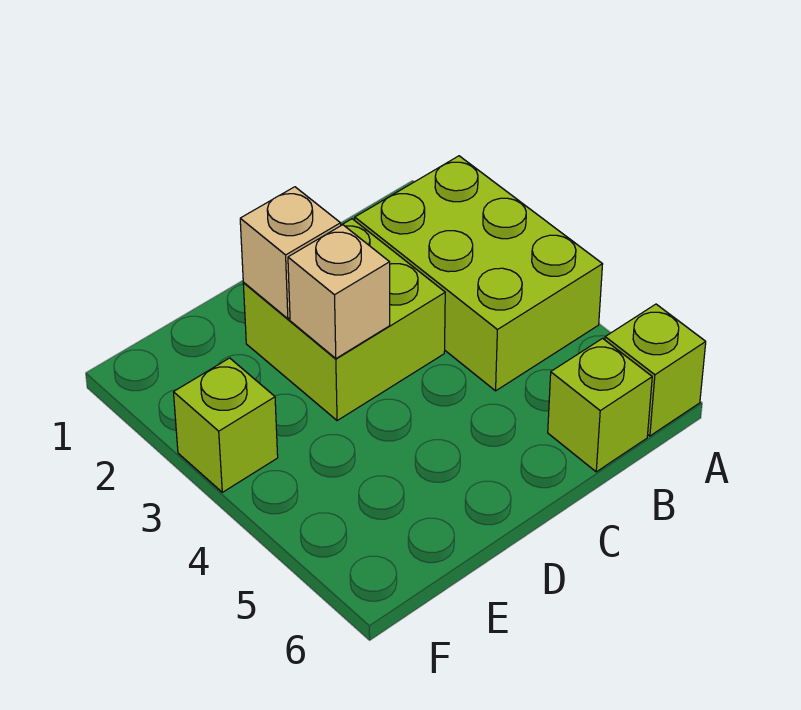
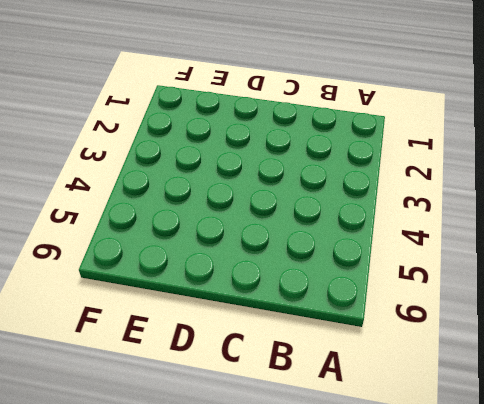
none -> lime brick A2:B4 level 1
none -> lime brick A6 level 1

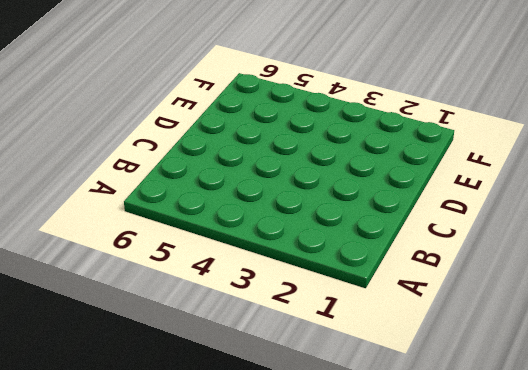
none -> lime brick A2:B4 level 1
none -> lime brick A6 level 1

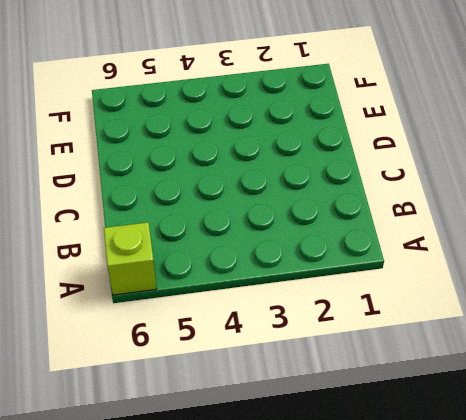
none -> lime brick A2:B4 level 1
none -> lime brick B6 level 1

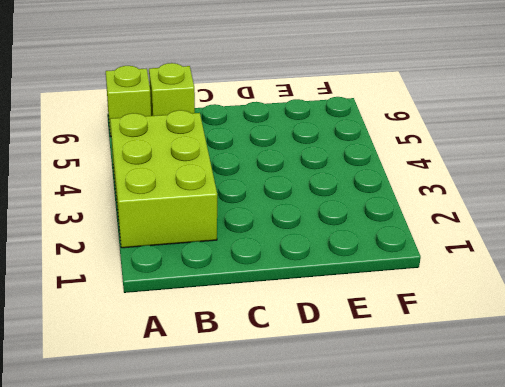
none -> lime brick C2:D3 level 1
none -> lime brick F3 level 1

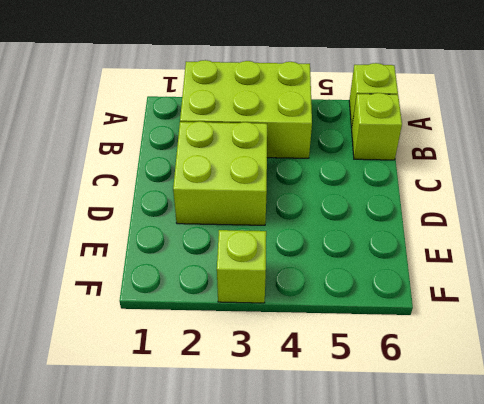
none -> tan brick D2 level 2
none -> tan brick D3 level 2

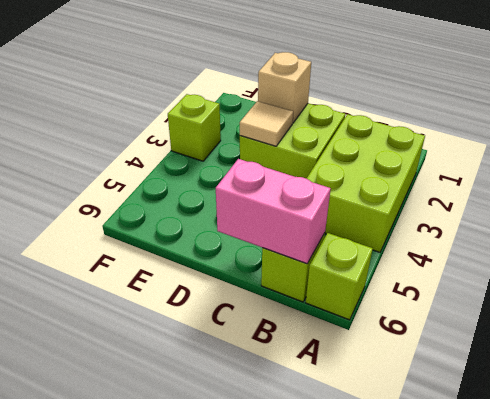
pink brick B6:C6 level 2 -> none
tan tile D3 level 2 -> tan brick D3 level 2

